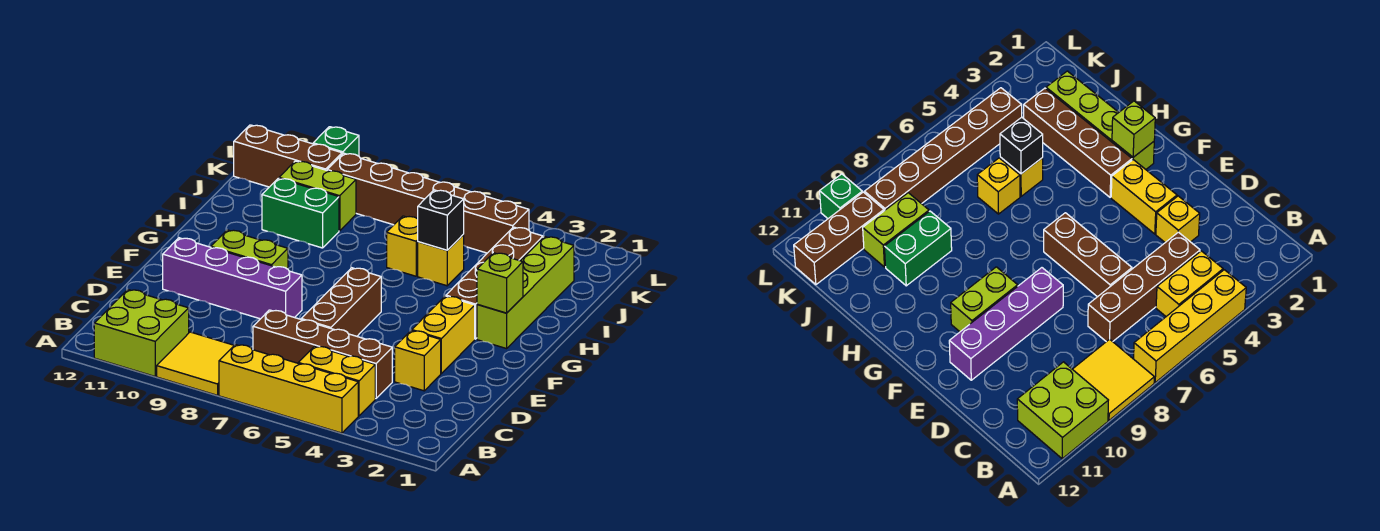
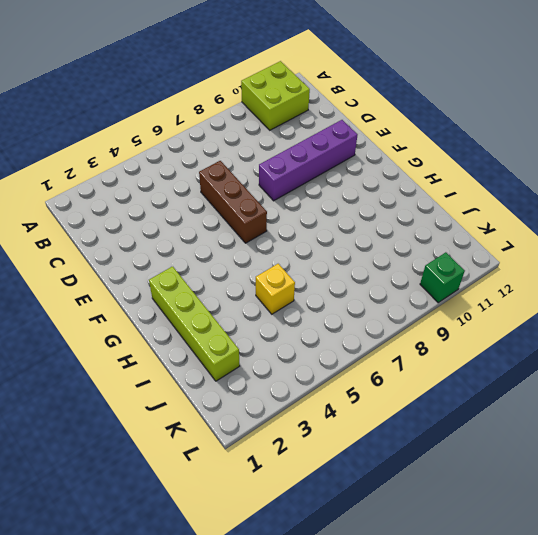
none -> yellow brick A4:A7 level 1
none -> yellow tile A8:B9 level 1
none -> yellow brick B4:B5 level 1

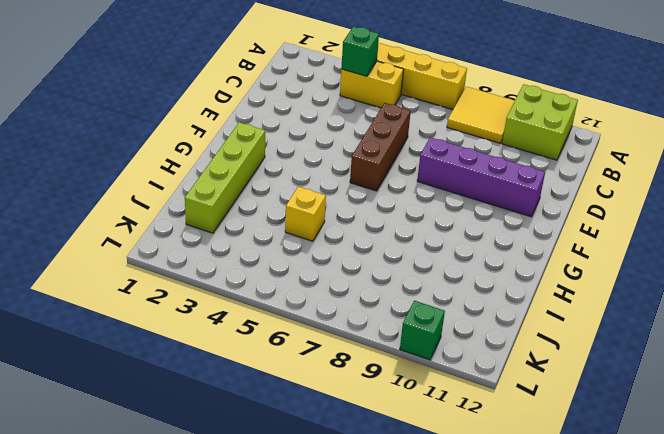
green brick B4 level 2 -> none
none -> brown brick C4:C7 level 1
none -> yellow brick D3 level 1
none -> yellow brick E3:F3 level 1

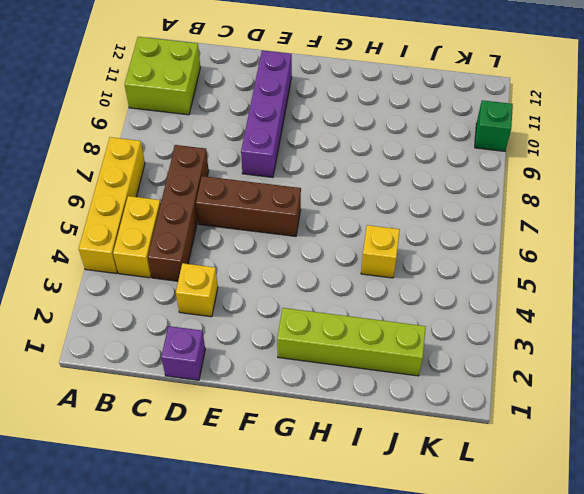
purple brick D1 level 1 -> none
none -> yellow tile A8:B9 level 1
none -> yellow brick E3:F3 level 1
none -> lime brick F9:F10 level 1

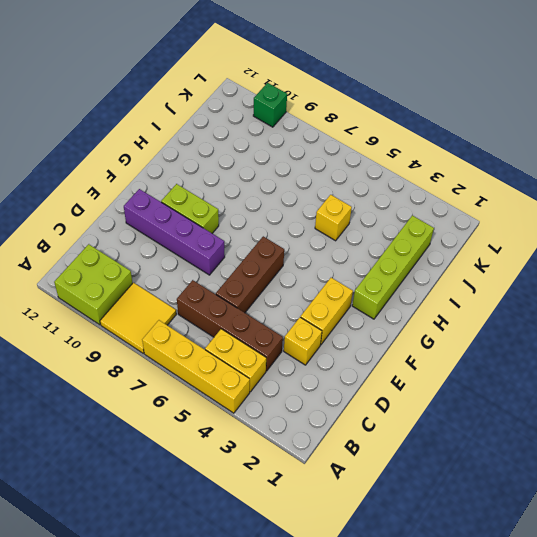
none -> brown brick G3:J3 level 1
none -> yellow brick I6 level 1
none -> green brick I9:I10 level 1

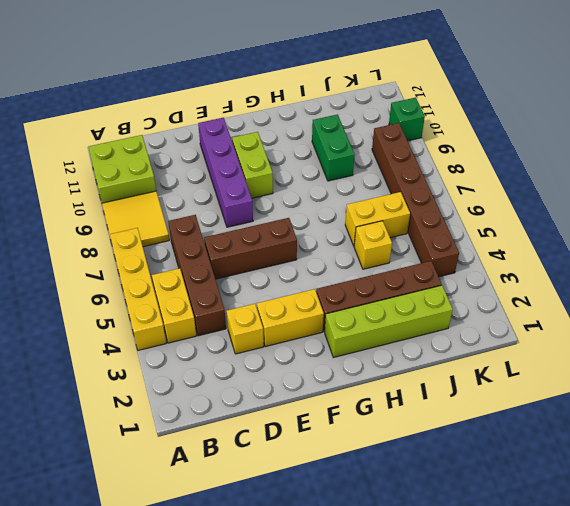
yellow brick I6:J6 level 1 -> yellow brick I6 level 1
none -> lime brick J9:J10 level 1
none -> brown brick K10:K12 level 1
none -> lime brick G2 level 2

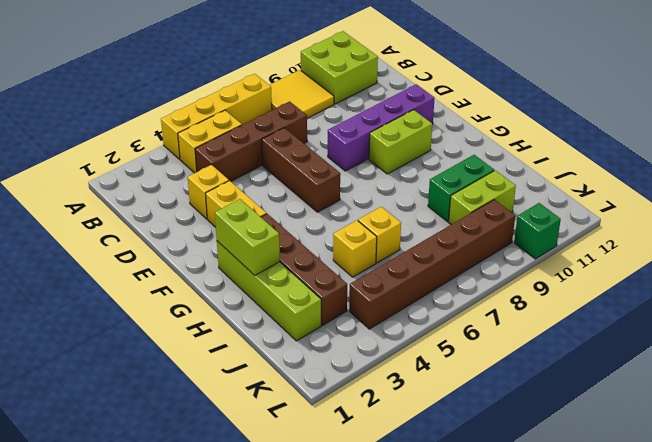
lime brick G2:H2 level 2 -> lime brick G2 level 2
none -> brown brick K10:K12 level 1
none -> black brick I5 level 2

